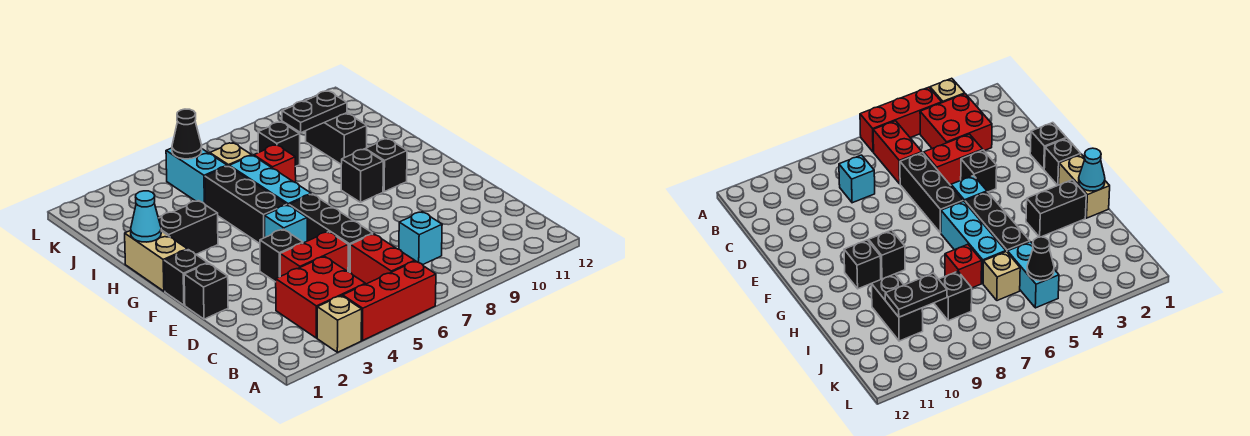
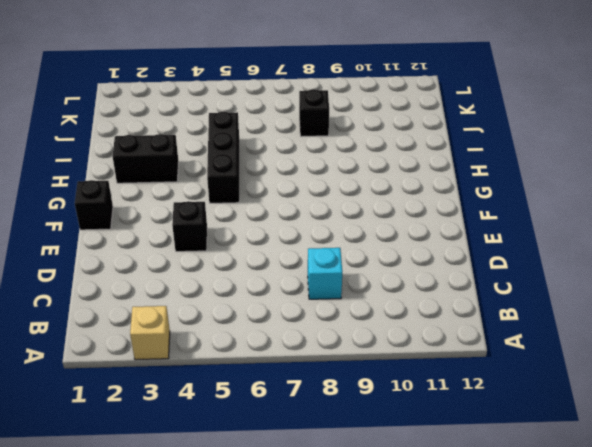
none -> red brick A4:A6 level 1
none -> red brick B3:C4 level 1
none -> red brick B6:C6 level 1

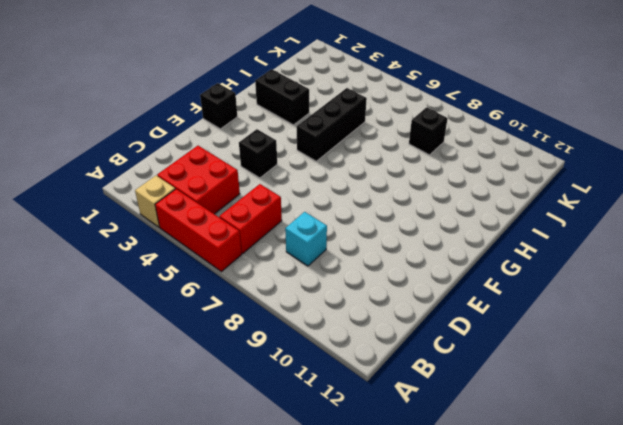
none -> red brick D4:D5 level 1
none -> black brick D6:F6 level 1
none -> black brick E1 level 1

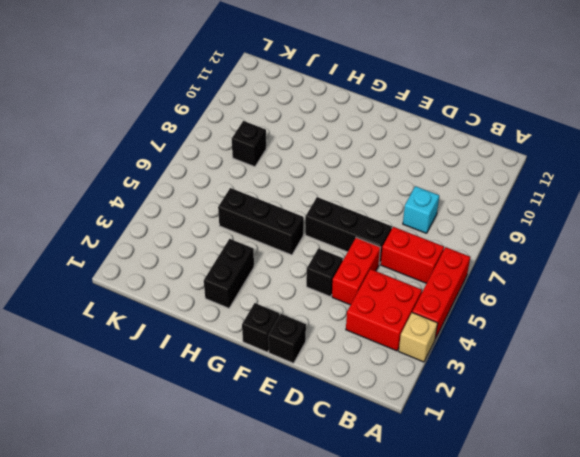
none -> cyan brick F5 level 1
none -> tan brick G1:H1 level 1
none -> cyan brick G6:I6 level 1

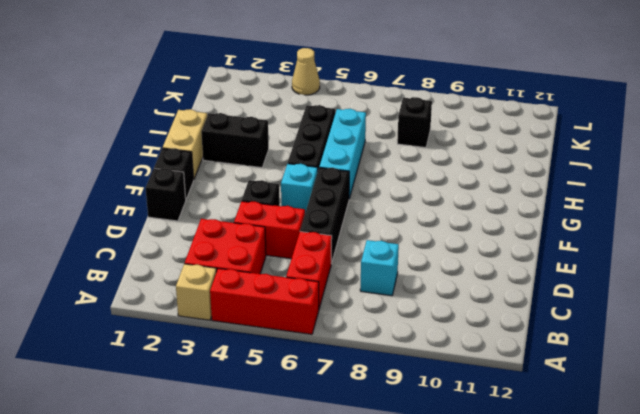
tan cone L4 level 1 -> none
none -> black brick G9 level 1
none -> black brick G10 level 1
none -> red brick I7 level 1

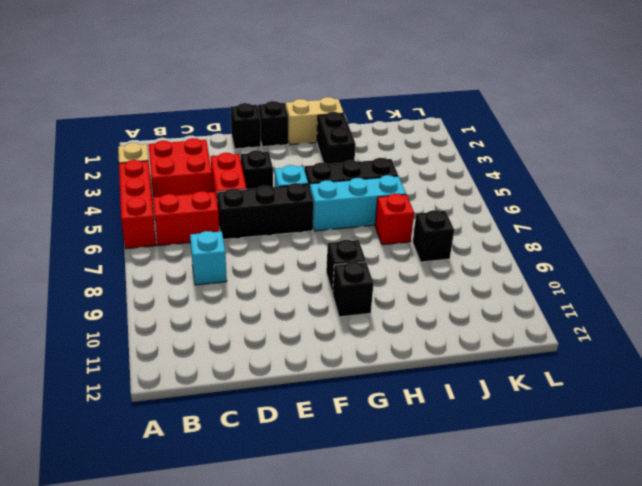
none -> black brick I10:J10 level 1
none -> cyan brick J5:K5 level 1
none -> tan brick J6 level 1

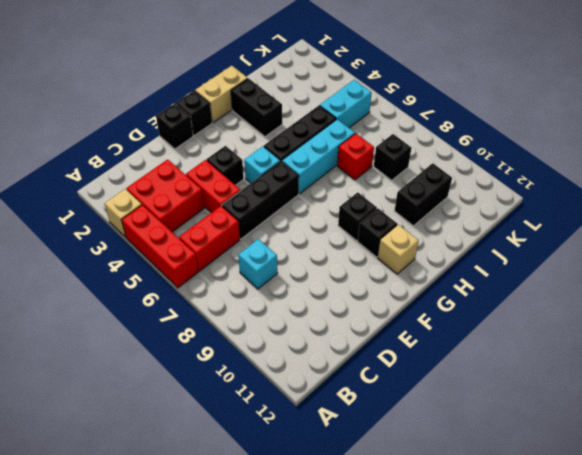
tan brick G11 level 1 -> tan brick J6 level 1
none -> cyan cone H1 level 2
none -> black plate J9:J10 level 2
none -> black cone K5 level 2

